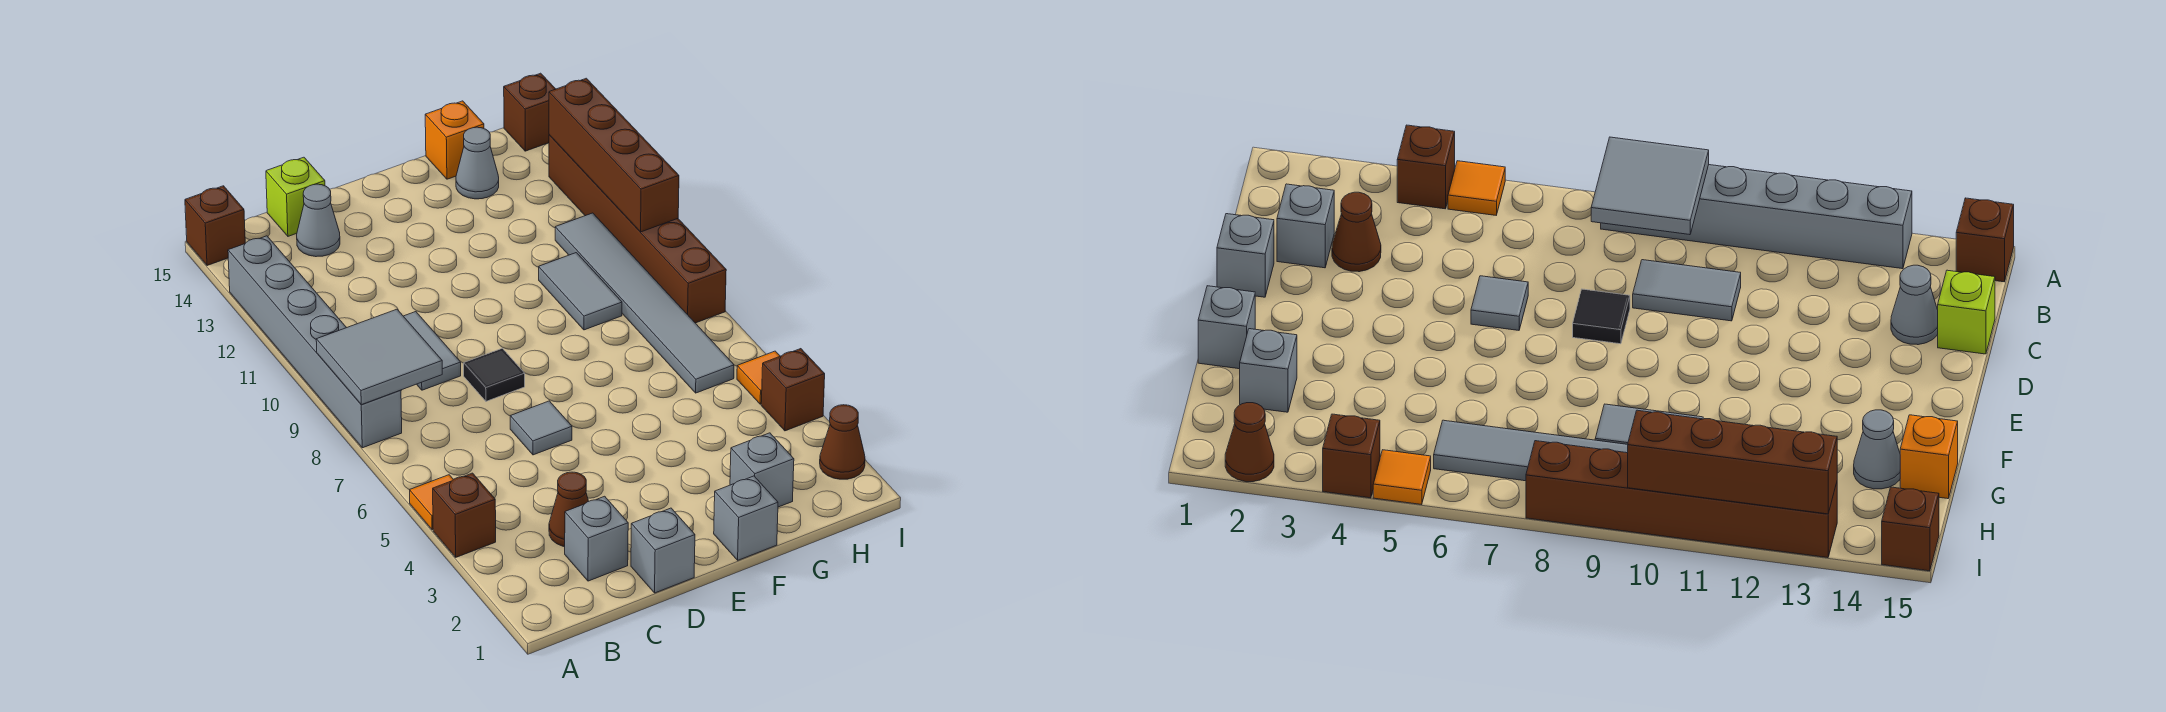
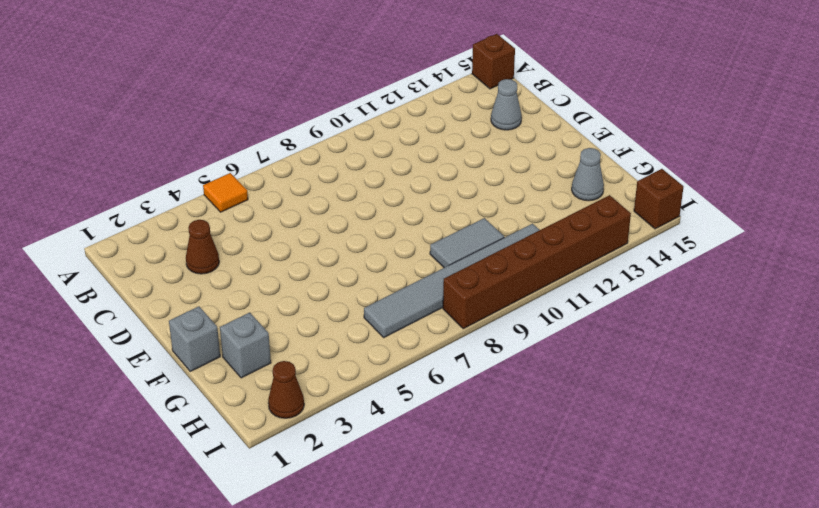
none -> brown brick A4 level 1
none -> grey brick A8:A13 level 1
none -> grey brick C2 level 1

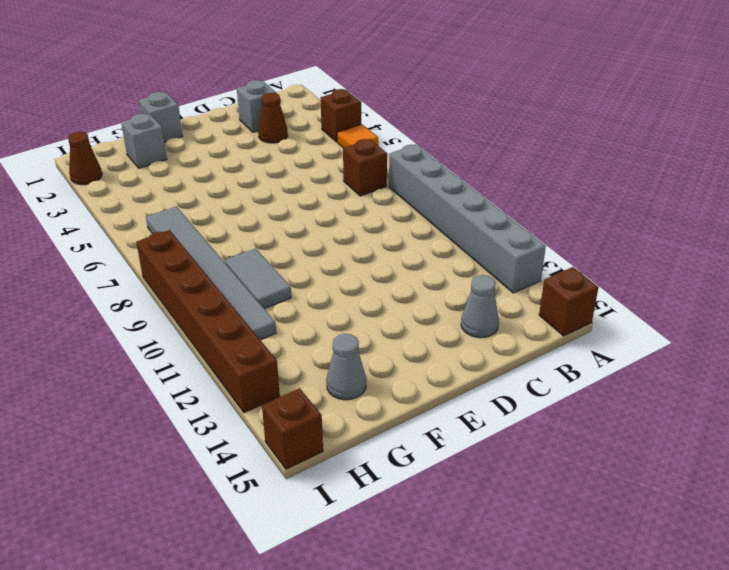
brown brick B7 level 1 -> brown brick I4 level 1
none -> grey tile C9:C10 level 1
none -> lime brick C15 level 1
none -> grey brick D1 level 1

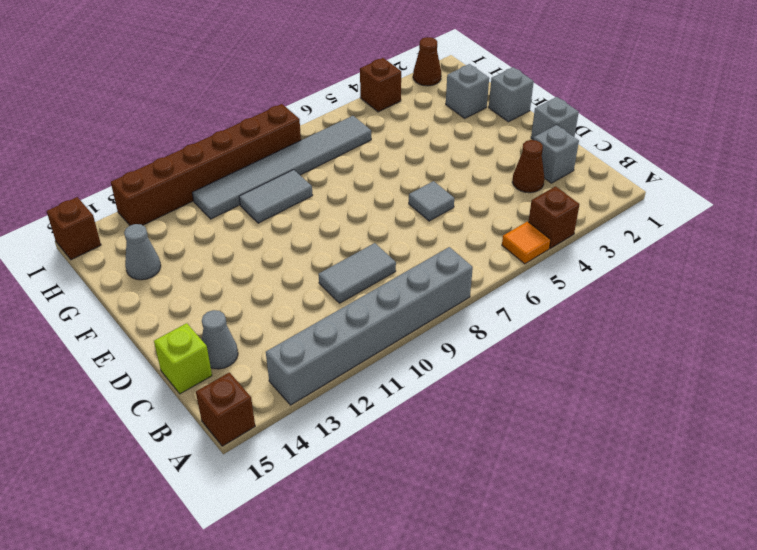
none -> black tile D8 level 1
none -> orange brick G15 level 1
none -> orange tile I5 level 1

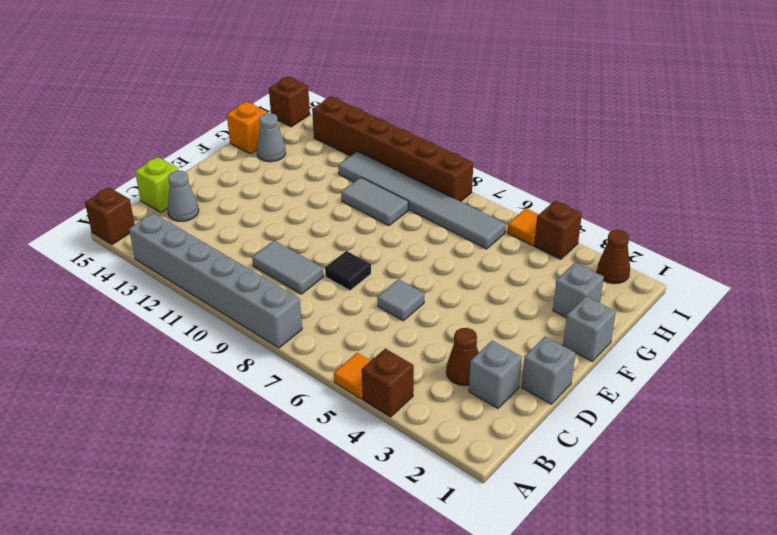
none -> grey tile A8:B9 level 2
none -> brown brick I10:I13 level 2

